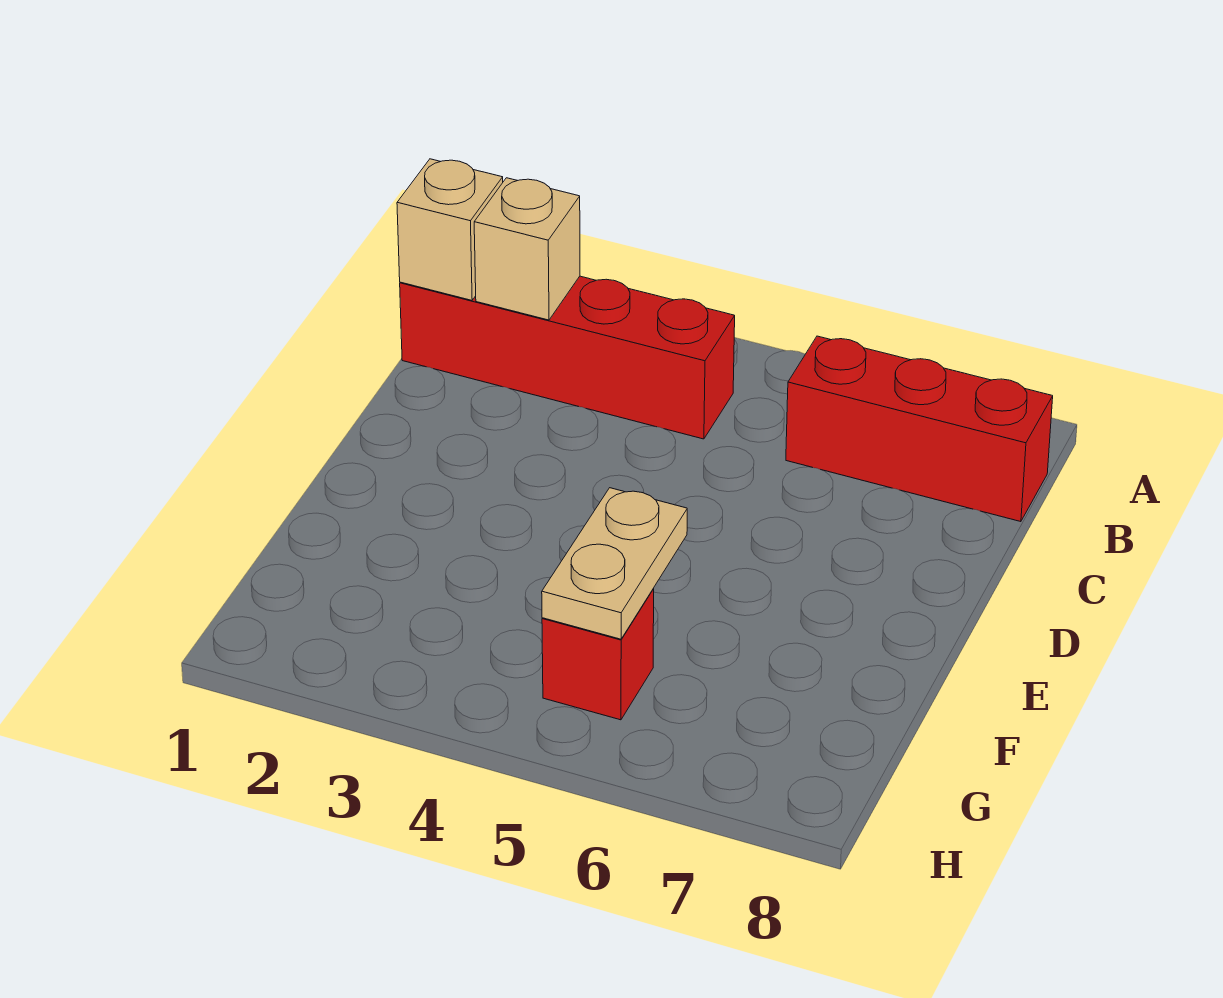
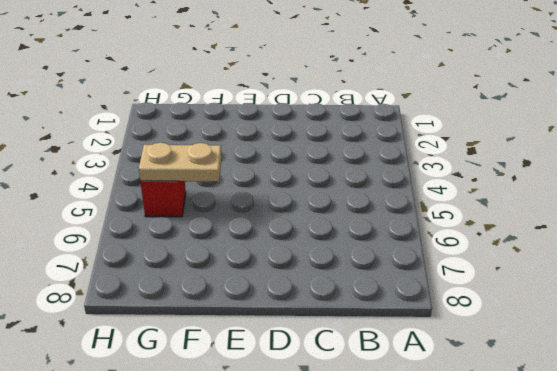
none -> red brick B1:B4 level 1
none -> red brick B6:B8 level 1

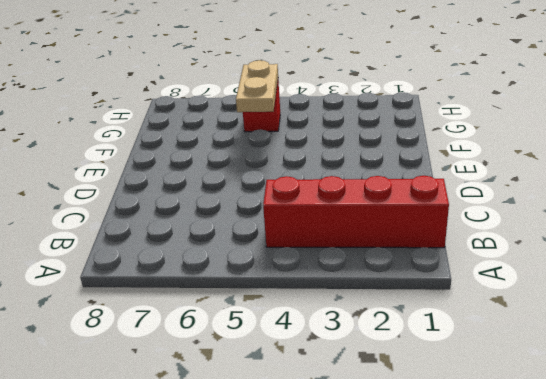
none -> red brick B6:B8 level 1
none -> tan brick B1 level 2

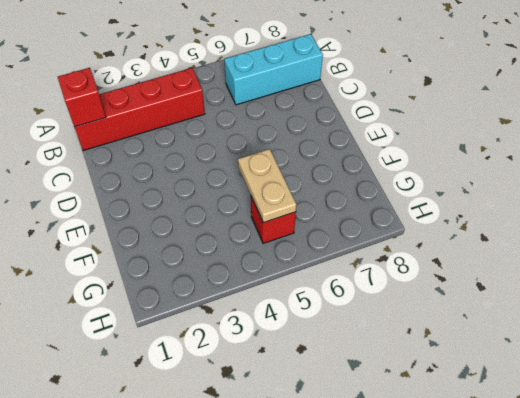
red brick B1 level 2 -> tan brick B1 level 2
cyan brick B6:B8 level 1 -> red brick B6:B8 level 1
none -> tan brick B2 level 2

